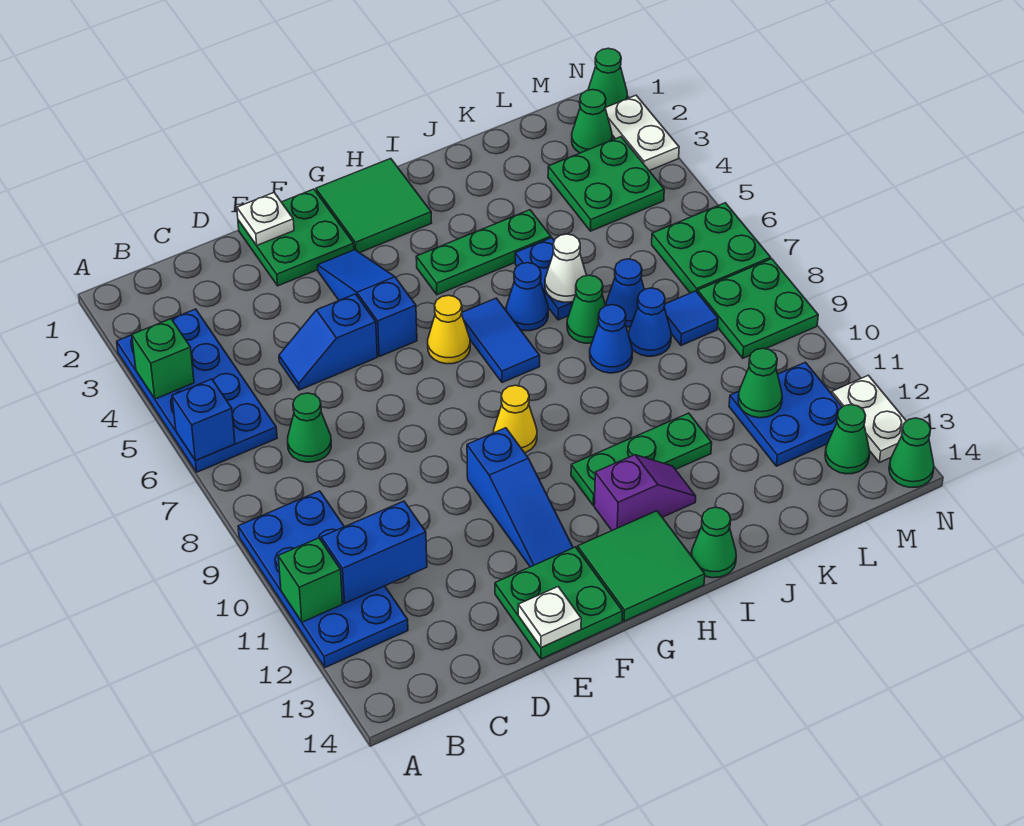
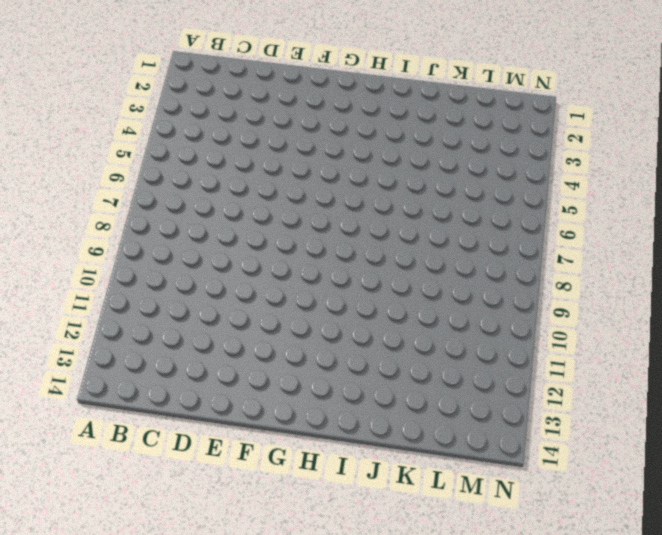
none -> blue plate A3:B6 level 1
none -> blue plate A9:B12 level 1
none -> green cone C7 level 1
none -> blue slope D5:E5 level 1 top E

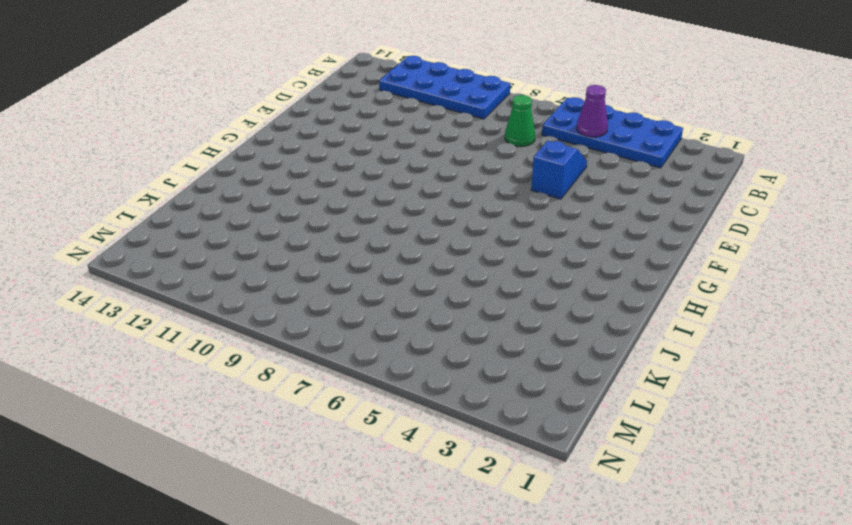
purple cone B5 level 2 -> none
none -> green plate E1:F2 level 1
none -> green plate E13:F14 level 1
none -> blue slope F3:F5 level 1 top 5
none -> blue slope F10:F12 level 1 top 10

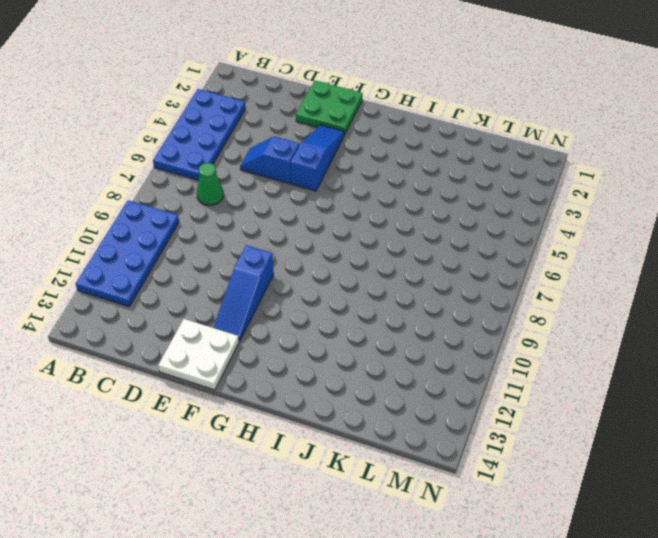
white plate E13:F14 level 1 -> green plate E13:F14 level 1
none -> green tile G1:H2 level 1
none -> yellow cone G6 level 1
none -> yellow cone G9 level 1
none -> green tile G13:H14 level 1

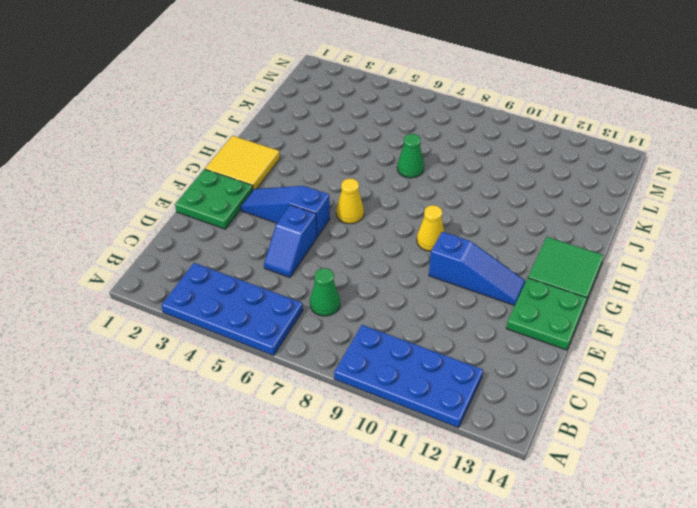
yellow tile G1:H2 level 1 -> green tile G1:H2 level 1
none -> green plate H4:J4 level 1
none -> blue tile H6:H7 level 1
none -> green plate H11:J11 level 1
none -> purple slope H12:I12 level 1 top H

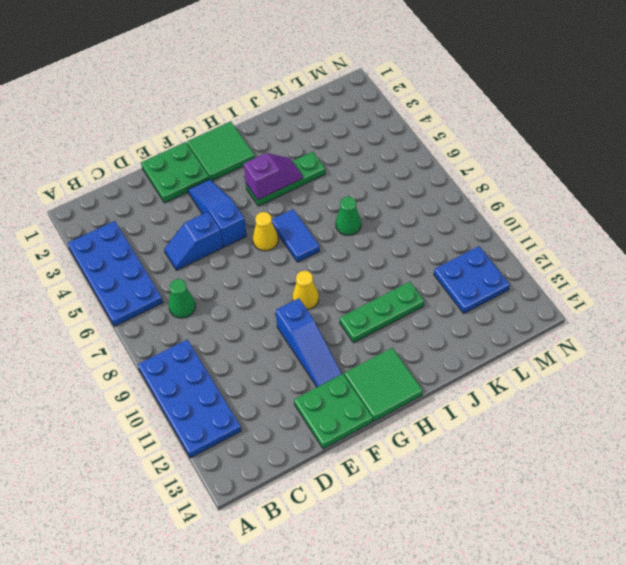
purple slope H4:I4 level 2 top H -> purple slope H12:I12 level 1 top H
none -> blue cone I6 level 1
none -> green cone I14 level 1
none -> blue plate J5:J6 level 1
none -> blue cone J8 level 1

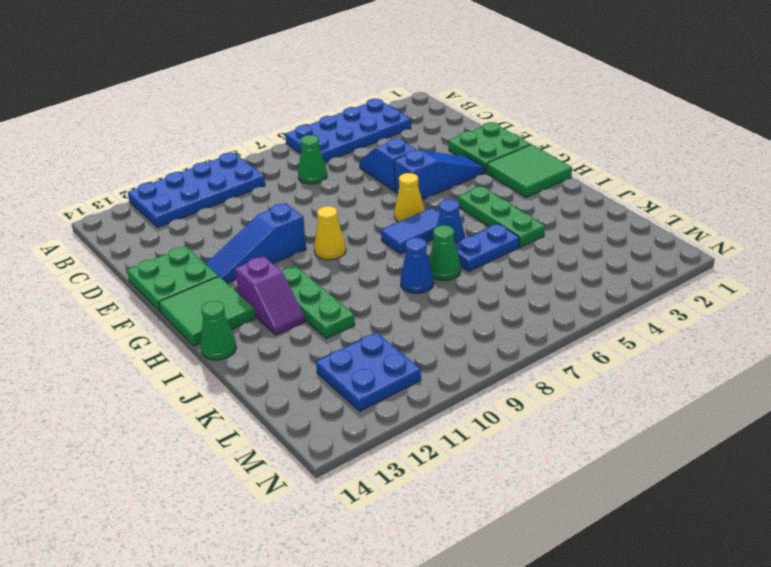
none -> blue cone K7 level 1
none -> blue cone K8 level 1
none -> green plate L3:M4 level 1
none -> blue tile L8 level 1

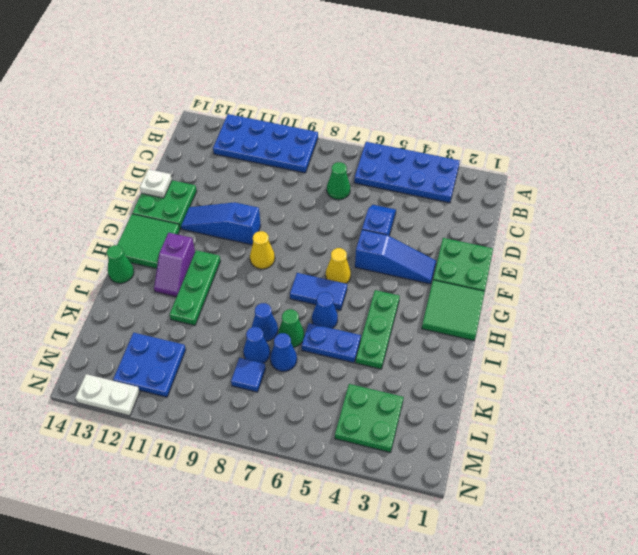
none -> green cone M2 level 1
none -> green plate M6:N7 level 1
none -> green plate M8:N9 level 1
none -> green cone M13 level 1

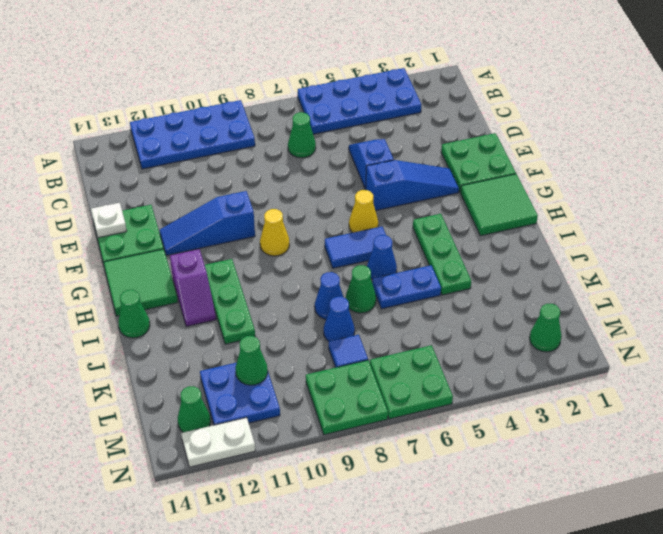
none -> blue cone K7 level 1
none -> green plate L3:M4 level 1
none -> green cone N1 level 1
none -> white plate N2:N3 level 1

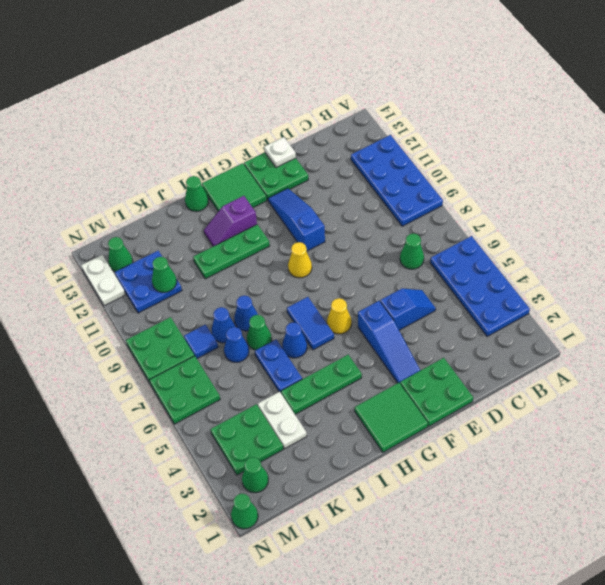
white plate K3:K4 level 1 -> white plate N2:N3 level 1
none -> green cone N14 level 1
none -> green brick A4 level 2
none -> blue brick A6 level 2
none -> green brick A11 level 2

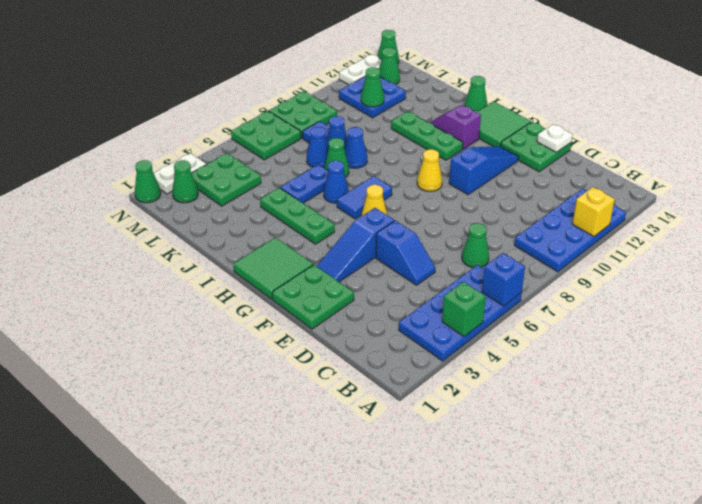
yellow brick A11 level 2 -> green brick A11 level 2
none -> blue brick B11:C11 level 2
none -> white plate E1 level 2
none -> white cone J6 level 2

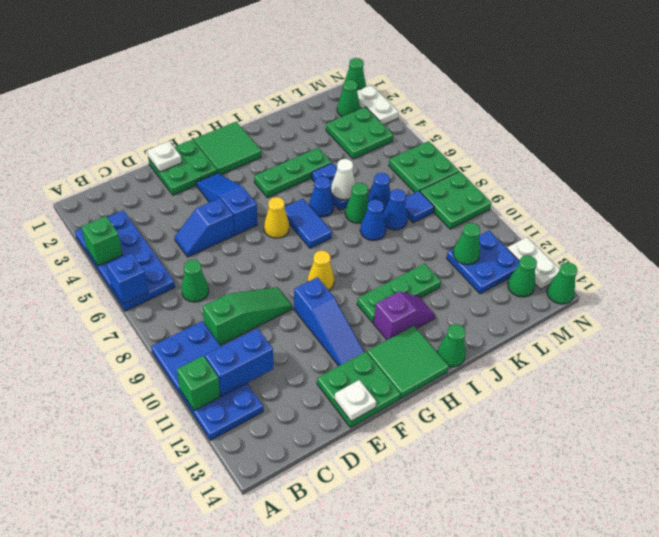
green slope C9:E9 level 1 top C -> none

